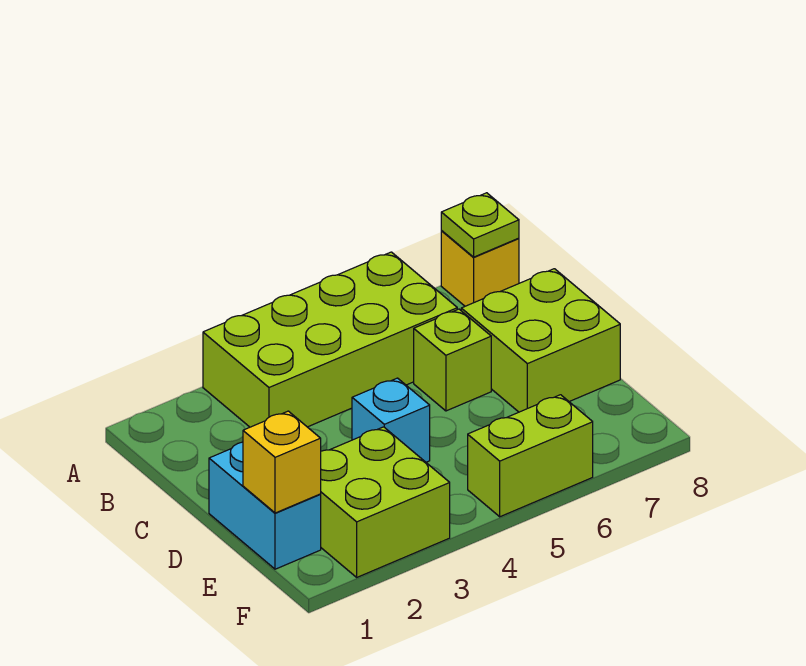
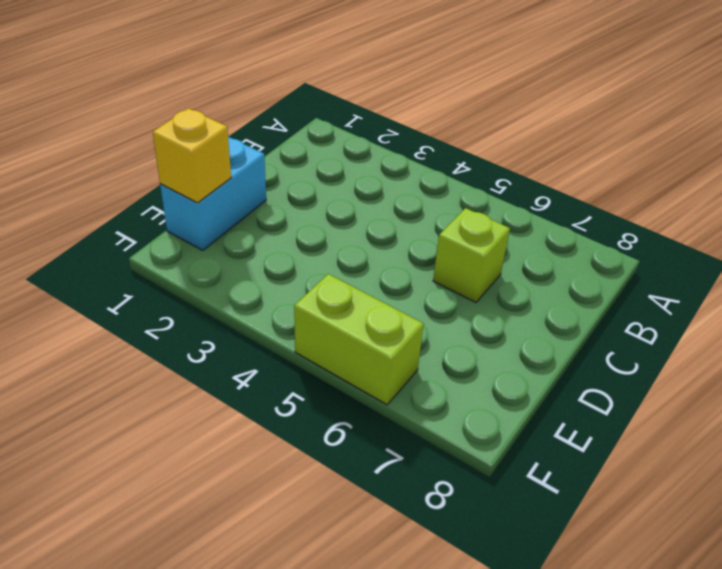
none -> lime brick A3:B6 level 1
none -> yellow brick A8 level 1

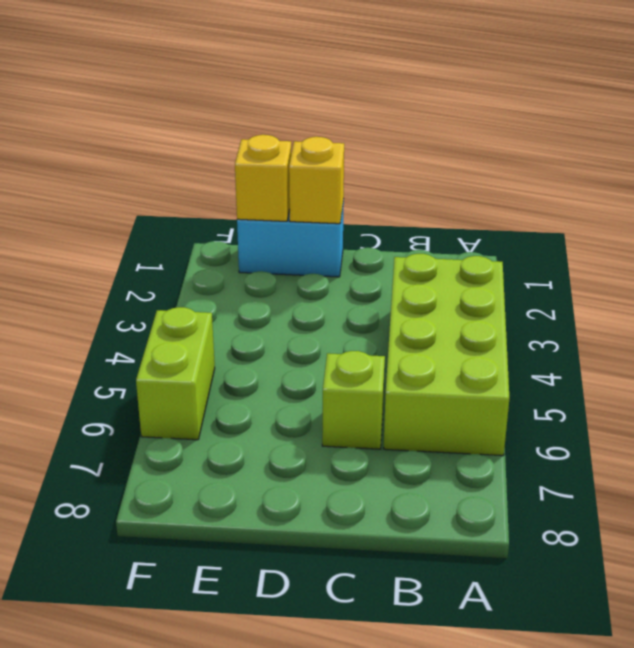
yellow brick D1 level 2 -> yellow brick A8 level 1
none -> lime brick C7:D8 level 1
none -> cyan brick D4 level 1

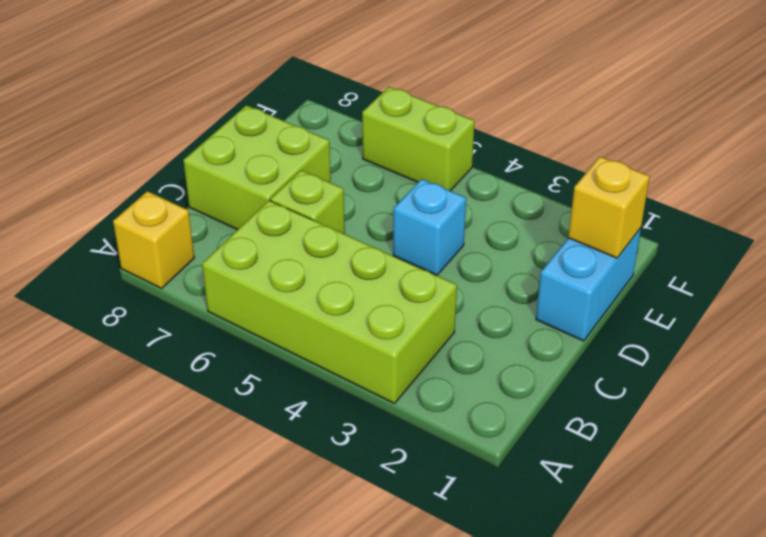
none -> lime brick E2:F3 level 1
none -> lime plate A8 level 2

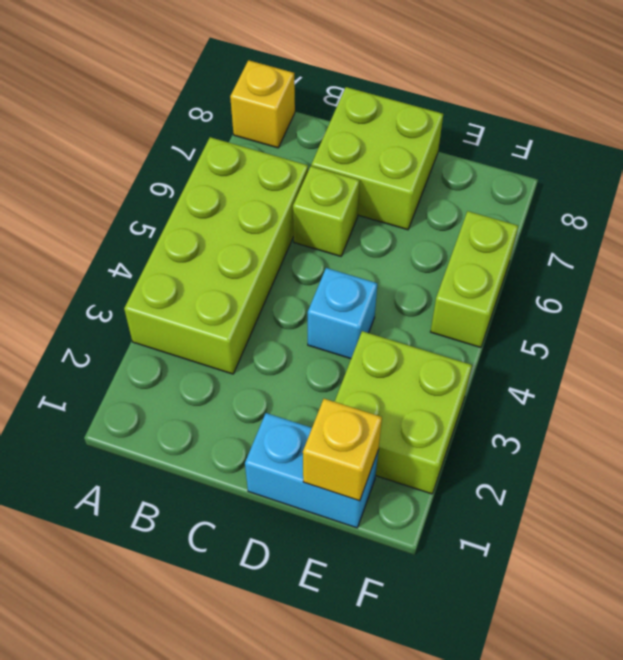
none -> lime plate A8 level 2

